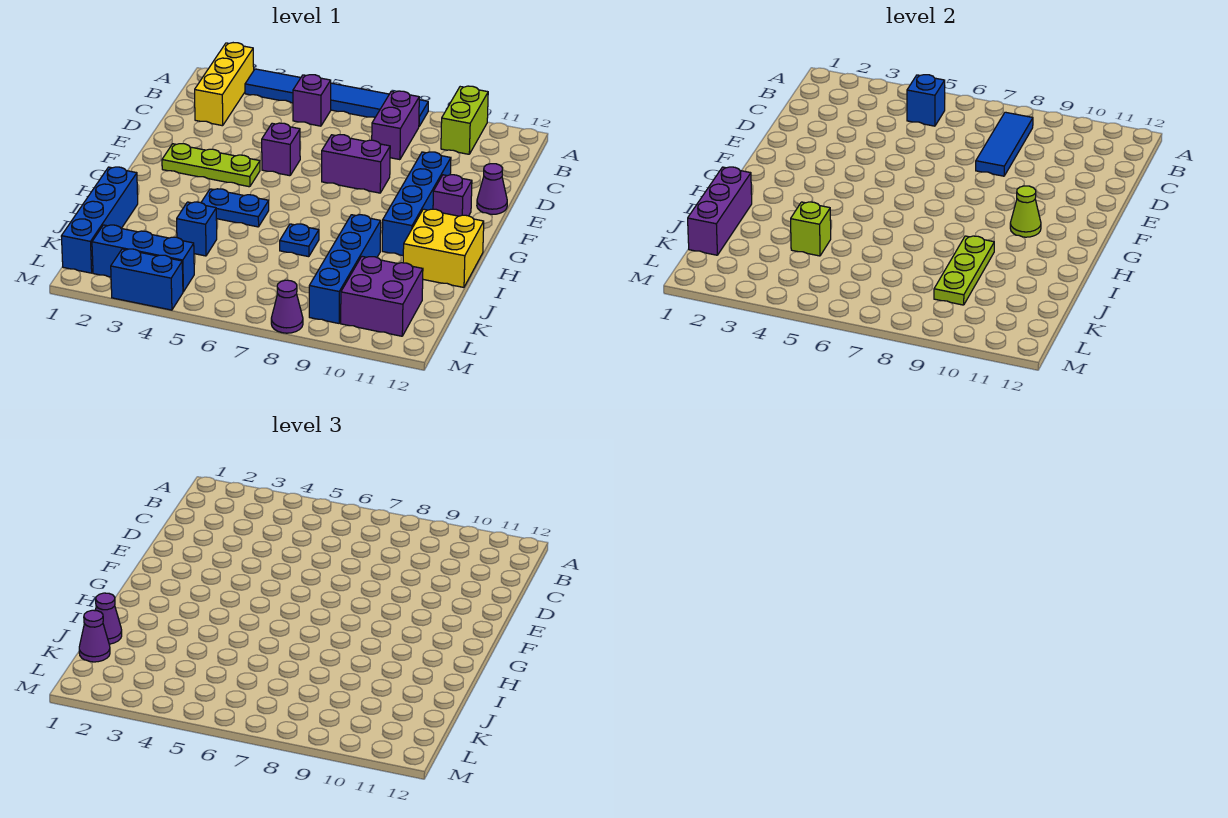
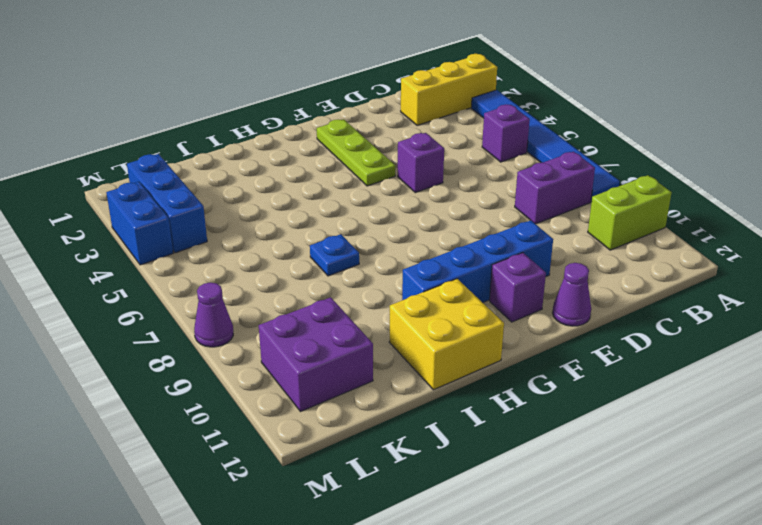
none -> purple brick E7:E8 level 1
none -> blue plate H4:H5 level 1
none -> blue brick I1:L1 level 1

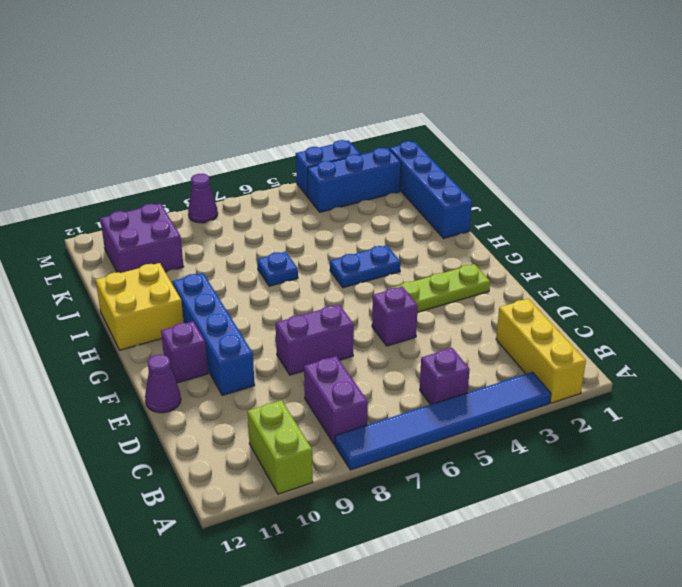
none -> blue brick I9:L9 level 1
none -> blue brick J4 level 1
none -> blue brick B5 level 2

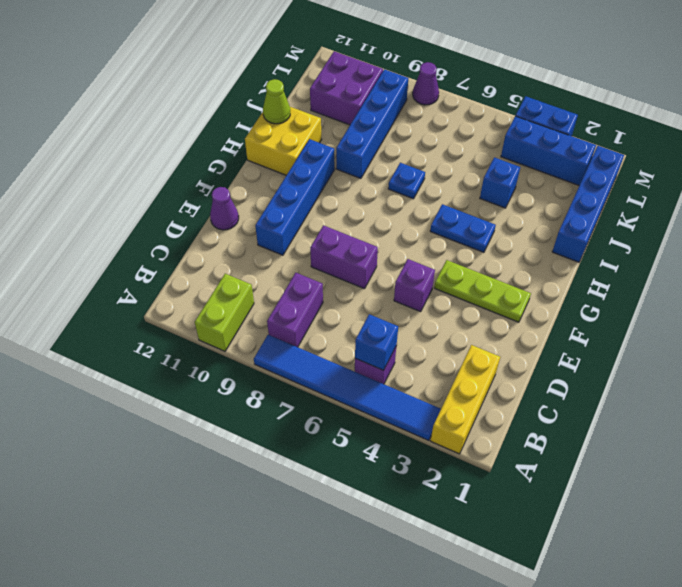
lime cone I12 level 2 -> lime cone G10 level 2
none -> purple brick F11 level 1
none -> blue tile B8:D8 level 2
none -> purple brick I1:K1 level 2

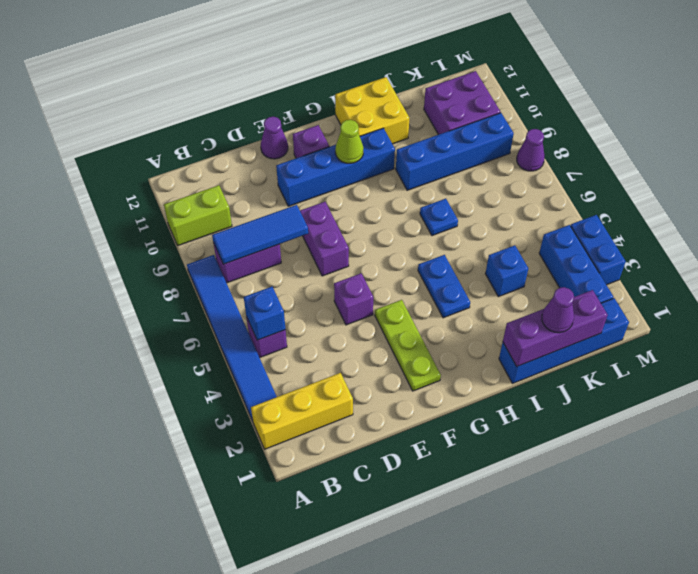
none -> lime plate I9:K9 level 2
none -> lime brick J4 level 2
none -> purple cone K1 level 3

